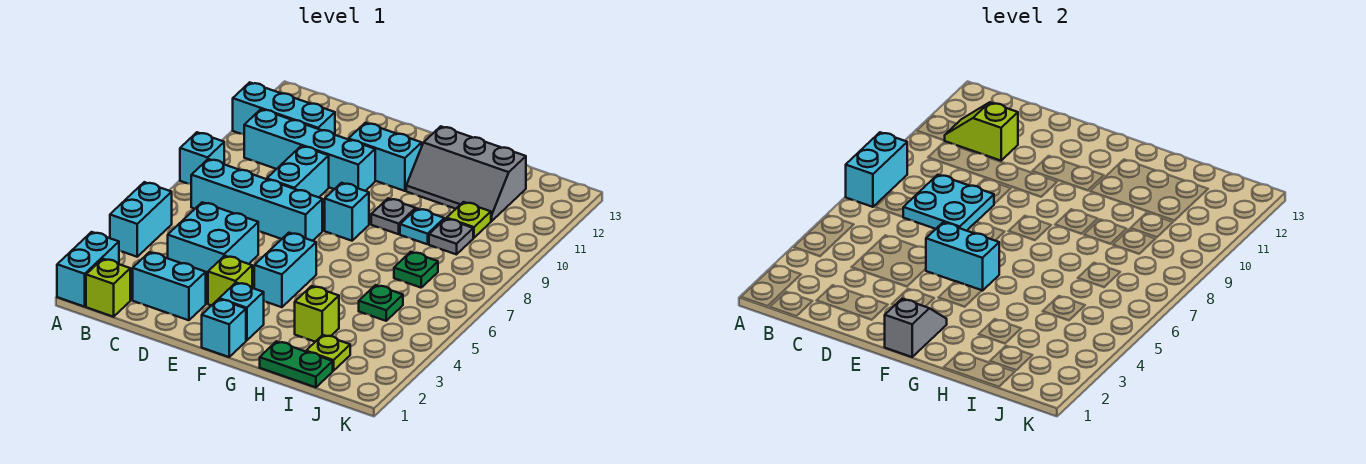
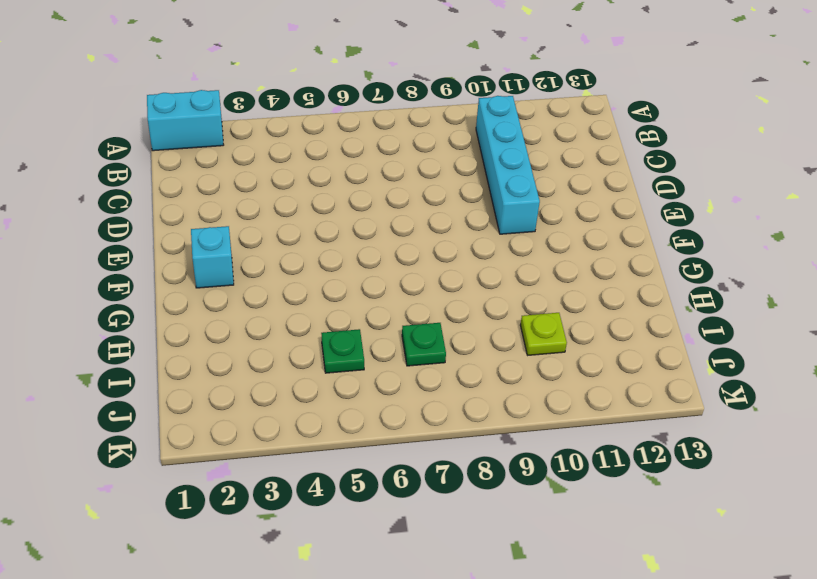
none -> cyan brick A4:A5 level 1
none -> cyan brick A8 level 1
none -> cyan brick A11:C11 level 1
none -> lime brick B1 level 1

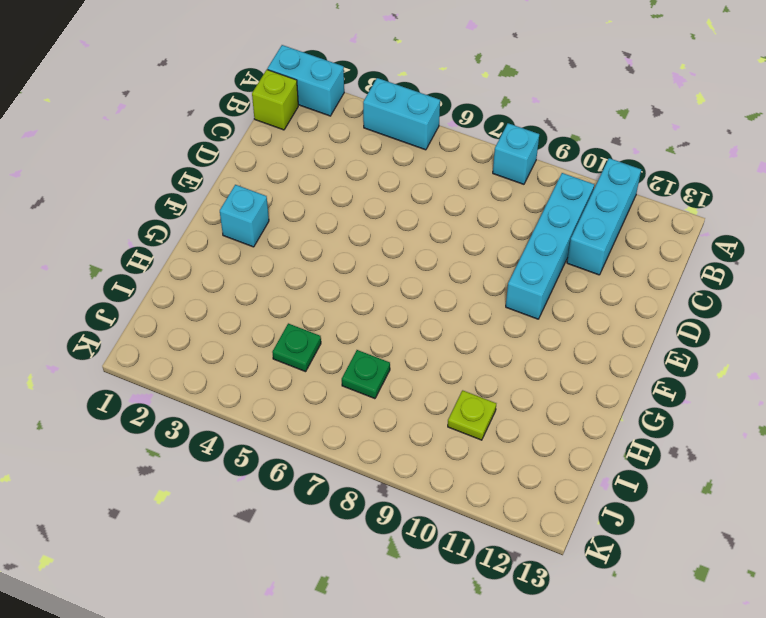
none -> cyan brick B7:E7 level 1
none -> cyan brick C2:D2 level 1
none -> cyan brick C4:D5 level 1
none -> cyan brick D8:D9 level 1

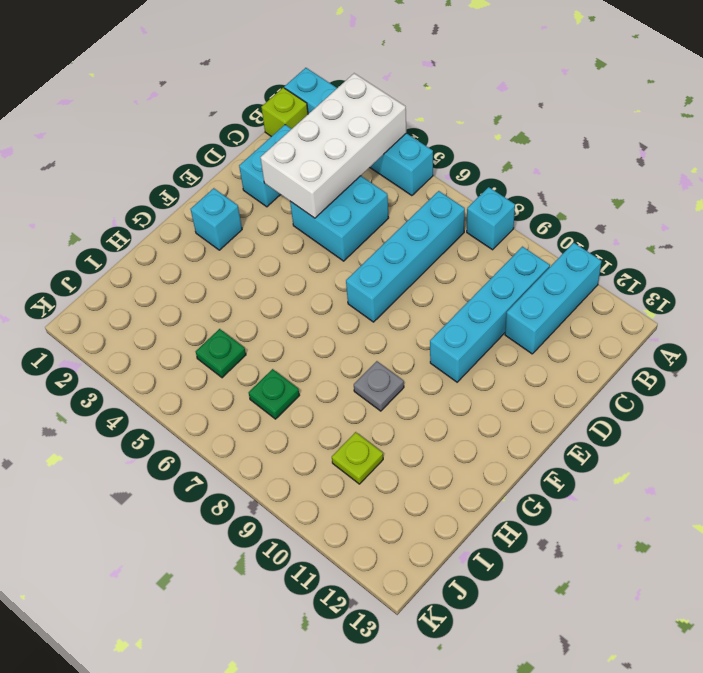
white brick A3:D4 level 2 -> none
none -> cyan brick D8:D9 level 1
none -> lime brick E3 level 1
none -> cyan brick E11:F11 level 1
none -> cyan brick F1 level 1

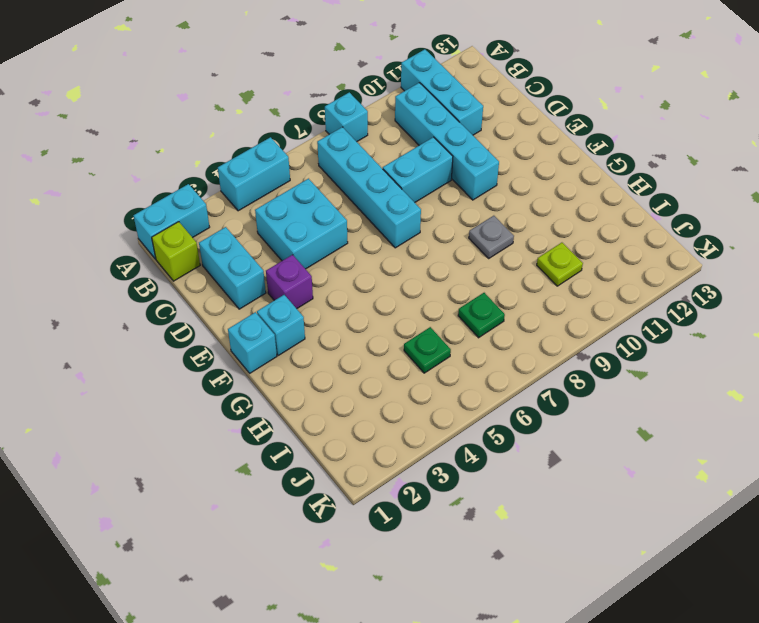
purple brick E3 level 1 -> lime brick E3 level 1
none -> cyan brick E11:F11 level 1
none -> cyan brick F4:F5 level 1
none -> cyan brick F8 level 1
none -> grey slope G11:I12 level 1 top 12

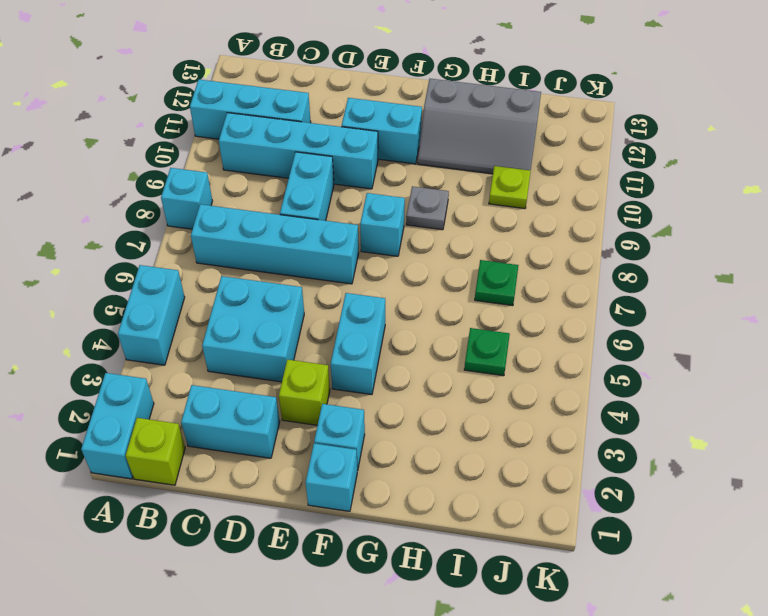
none -> green plate H1:I1 level 1
none -> lime brick H3 level 1
none -> cyan plate H9 level 1
none -> lime plate I2 level 1

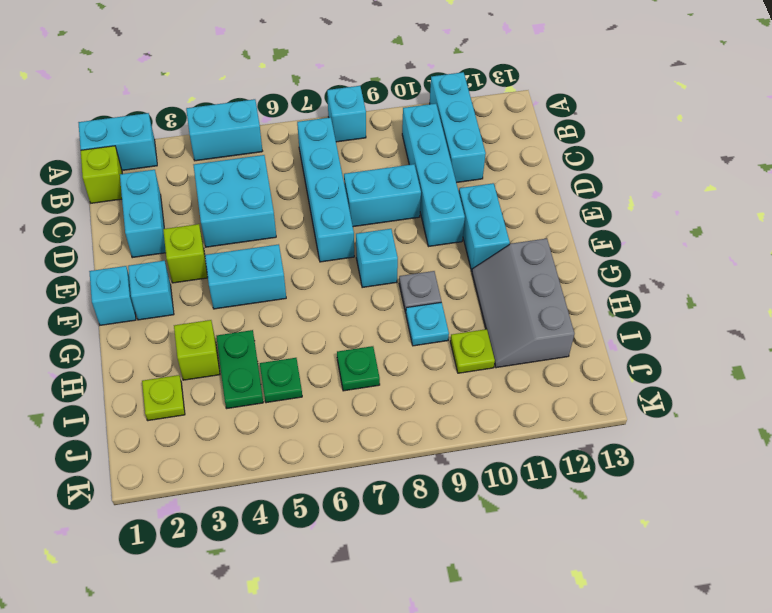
green plate H4:I4 level 1 -> green plate H1:I1 level 1
none -> grey plate I9 level 1
none -> cyan brick A7:A8 level 2
none -> lime slope B11:C11 level 2 top C
none -> cyan plate C7:D8 level 2

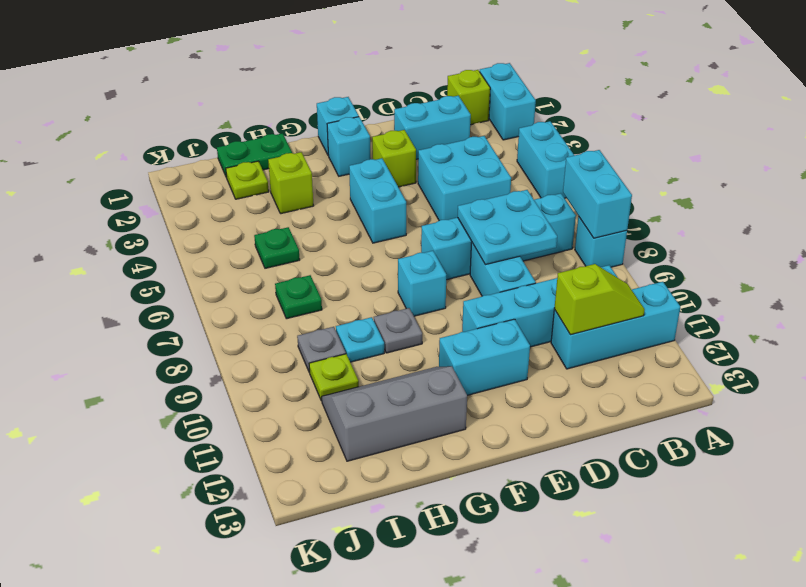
none -> cyan brick E5:F5 level 2
none -> grey slope F1:F2 level 2 top 1

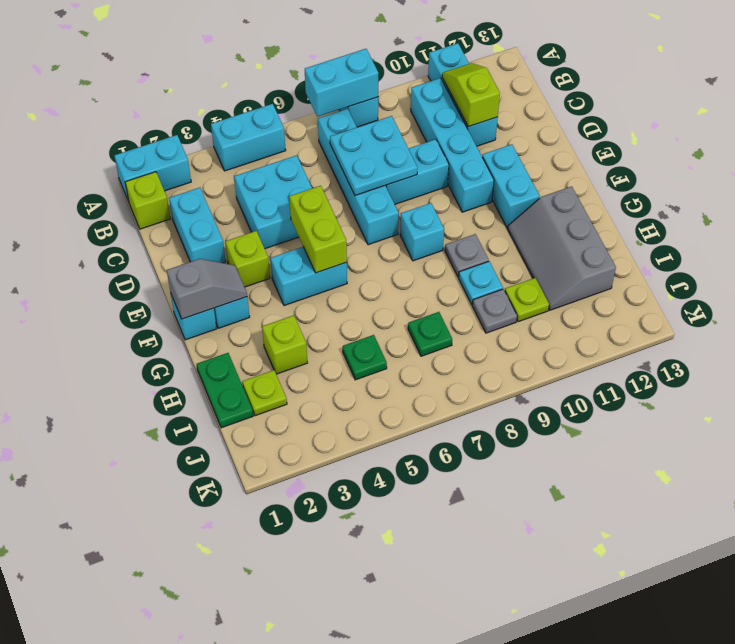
lime brick E5:F5 level 2 -> cyan brick E5:F5 level 2

